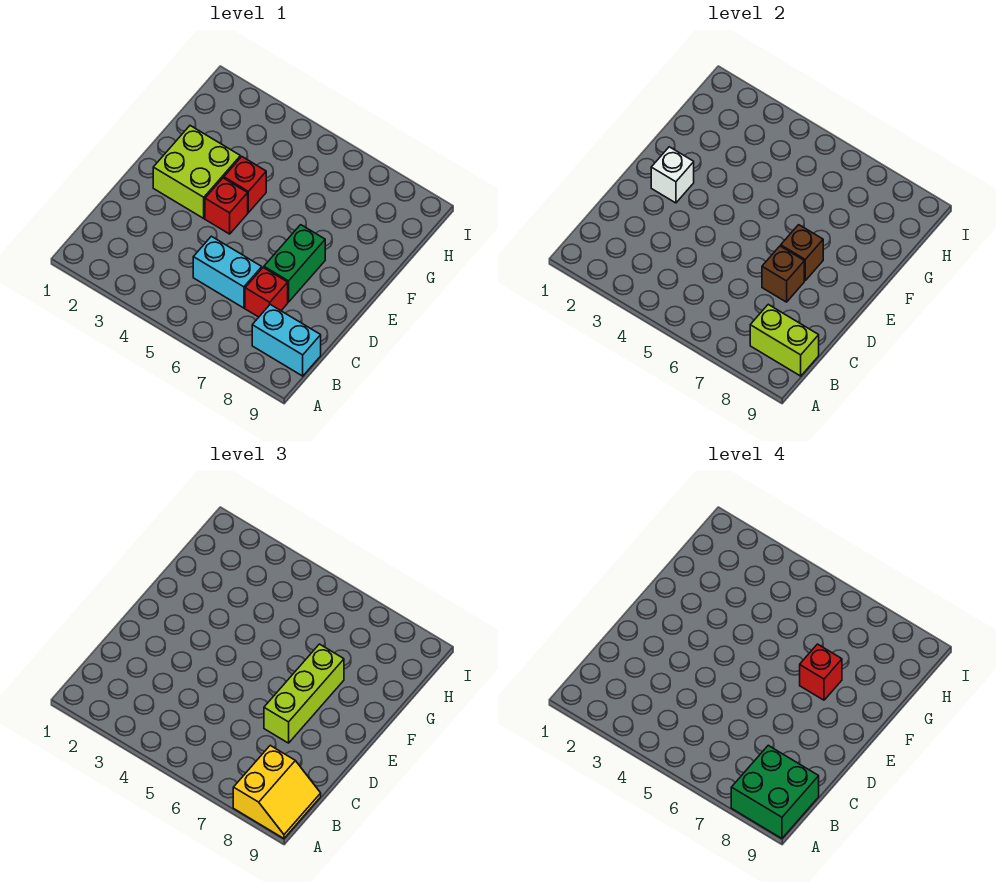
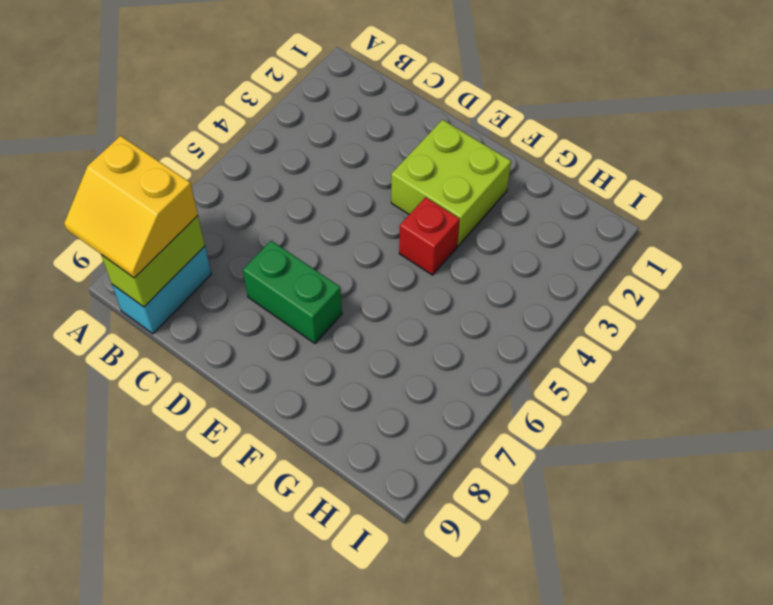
none -> cyan brick C5:C6 level 1
none -> red brick C7 level 1
none -> red brick E4 level 1

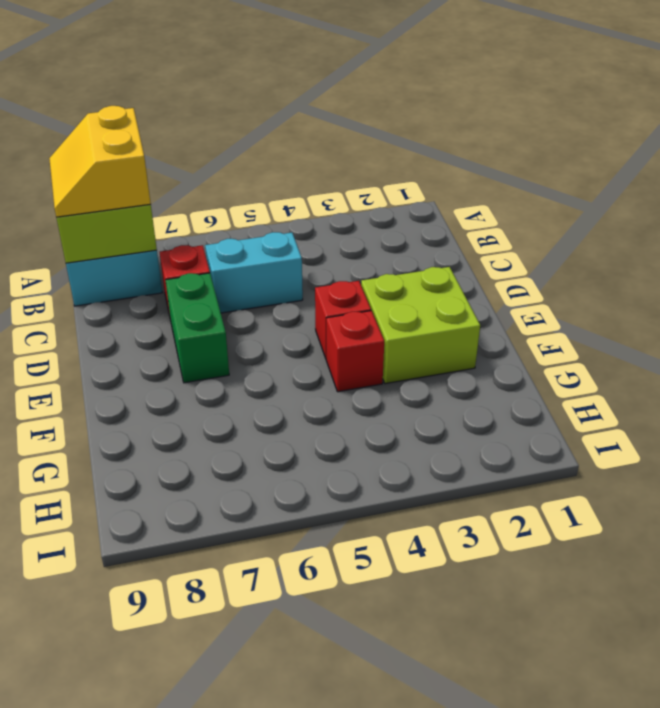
none -> brown brick D7 level 2
none -> white brick E2 level 2
none -> brown brick E7 level 2

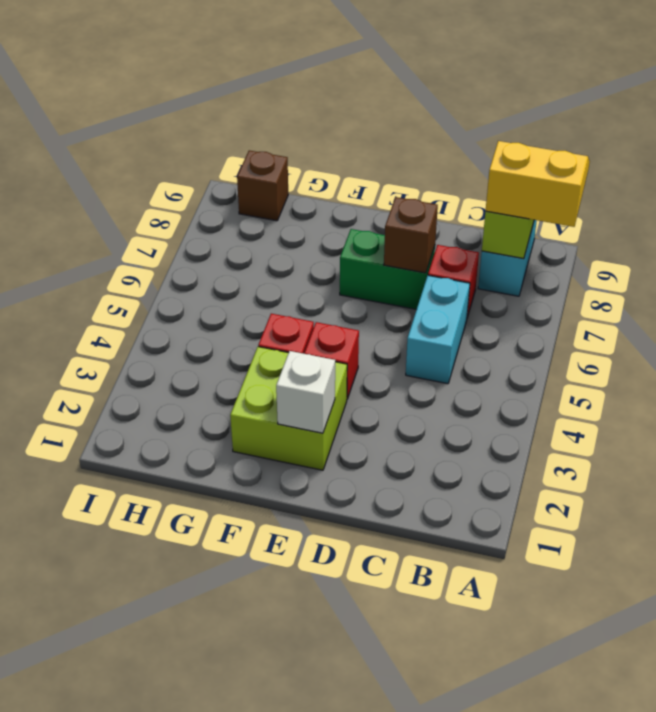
brown brick H9 level 1 -> brown brick E7 level 2
none -> lime brick D7:F7 level 3
none -> green brick A8:B9 level 4
none -> red brick F7 level 4

